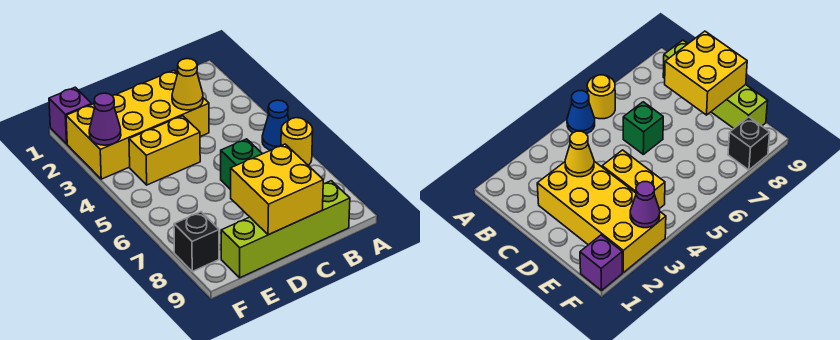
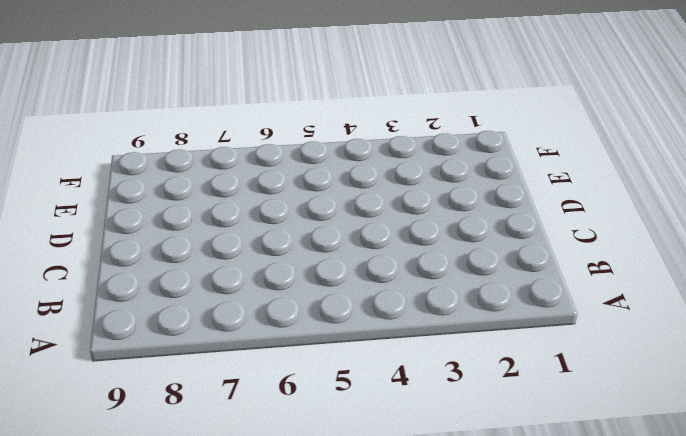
none -> blue cone A5 level 1
none -> yellow round brick A6 level 1

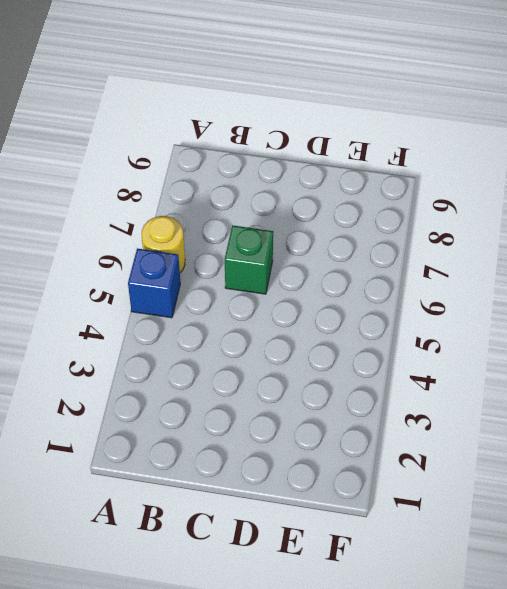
blue brick A5 level 1 -> blue cone A5 level 1
none -> lime brick B9:E9 level 1
none -> yellow brick C2:F3 level 1

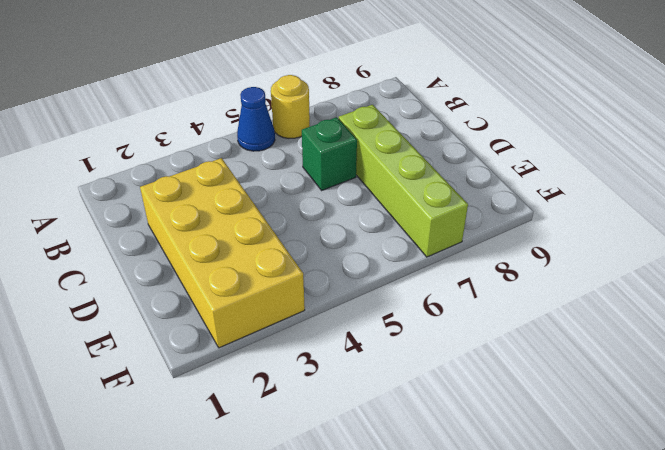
lime brick C7:F7 level 1 -> lime brick B9:E9 level 1
none -> yellow brick D4:E4 level 1
none -> purple brick F1 level 1

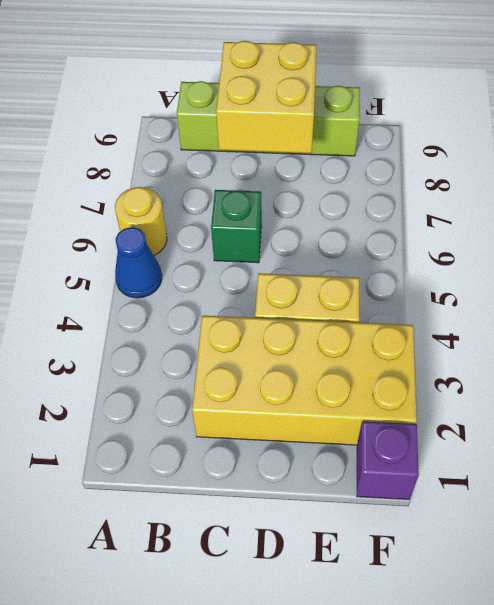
none -> black brick F8 level 1
none -> yellow cone C3 level 2

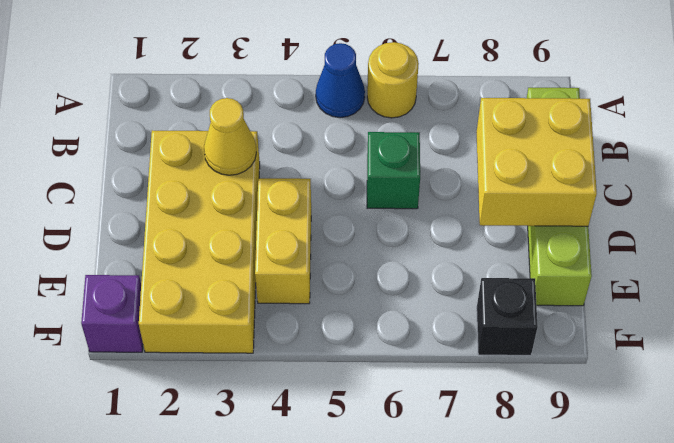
none -> purple cone F3 level 2

